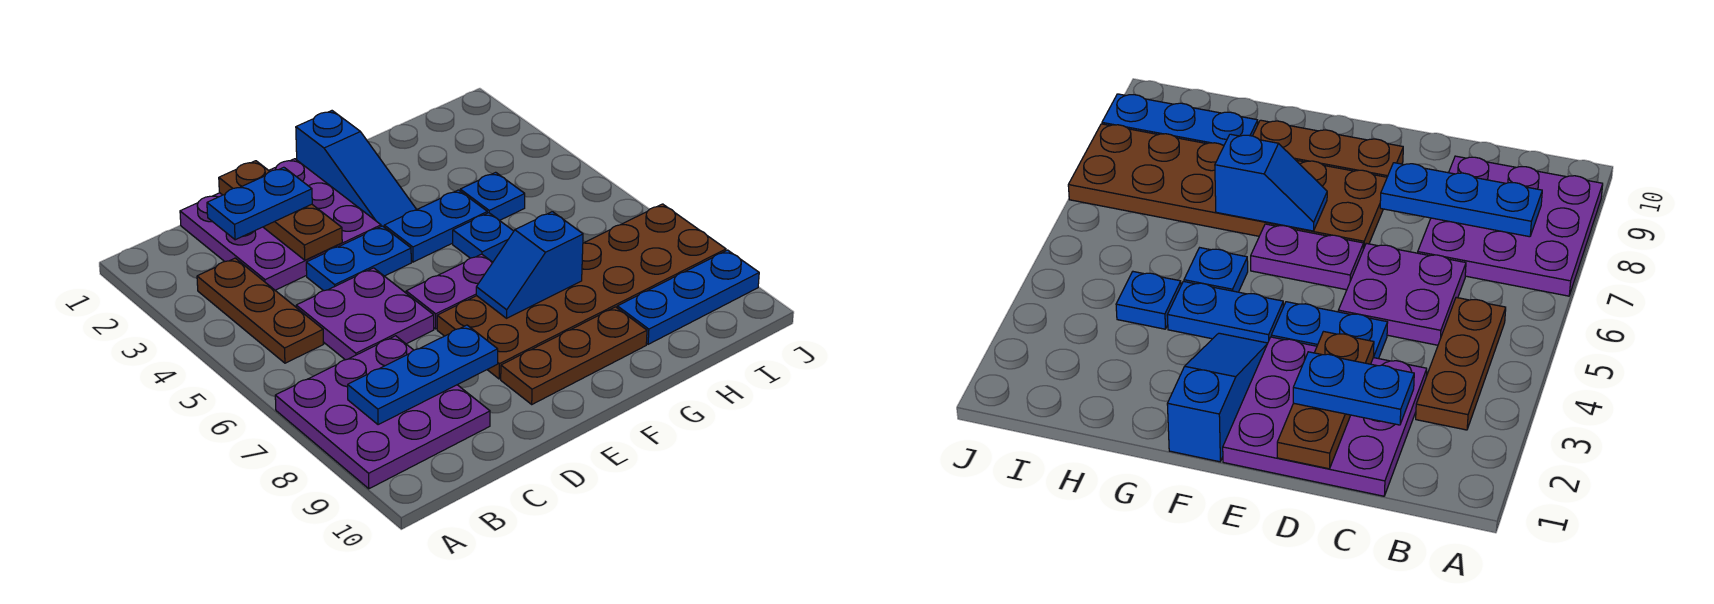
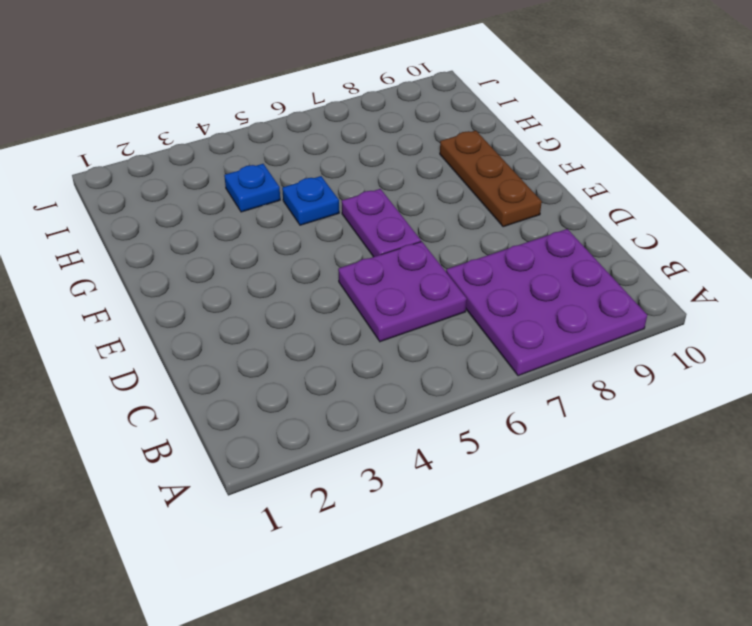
none -> brown plate B3:B5 level 1
none -> purple plate C1:E3 level 1
none -> blue plate D4:E4 level 1

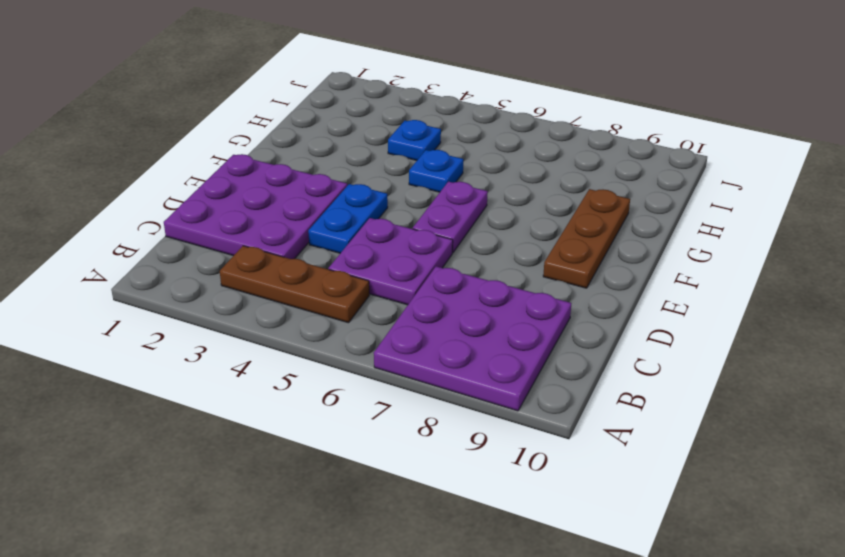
none -> brown plate E7:J8 level 1
none -> blue slope F1:F3 level 1 top 1
none -> blue plate F4:G4 level 1

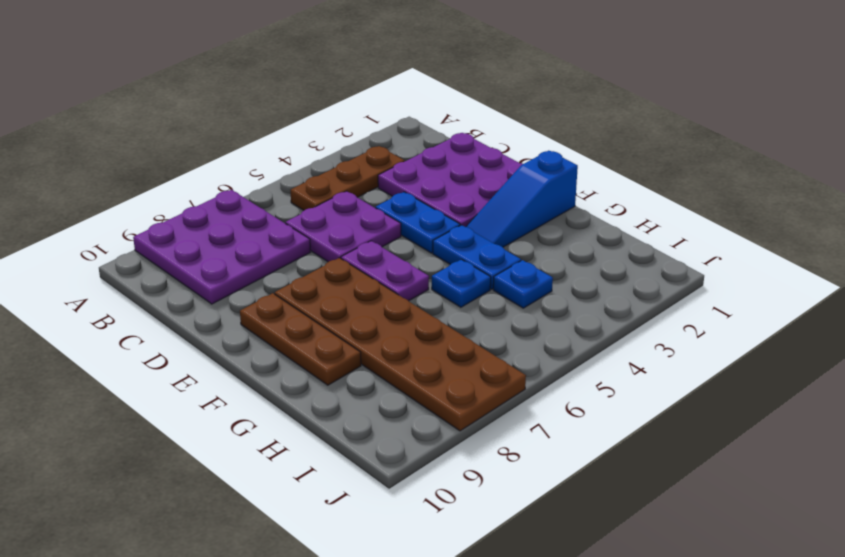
none -> blue plate H9:J9 level 1
none -> blue plate B8:D8 level 2
none -> brown plate D1:D3 level 2

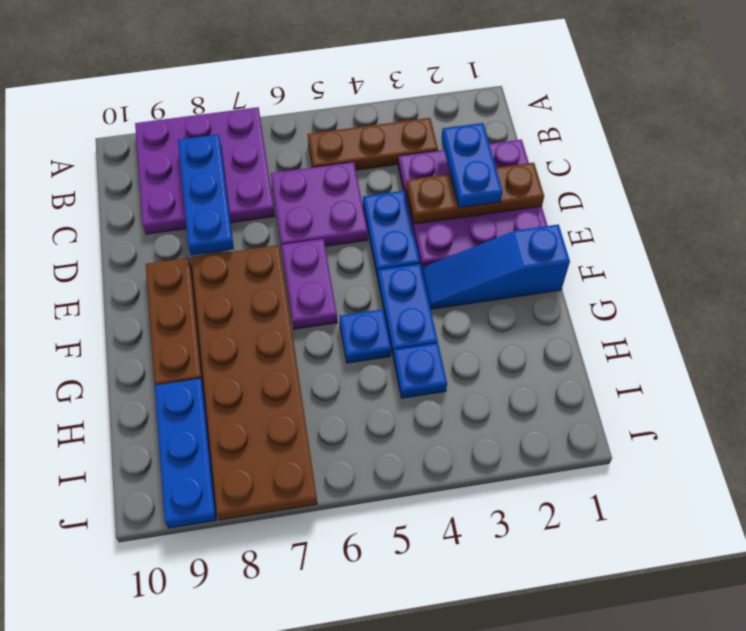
none -> blue slope F7:G7 level 2 top G

